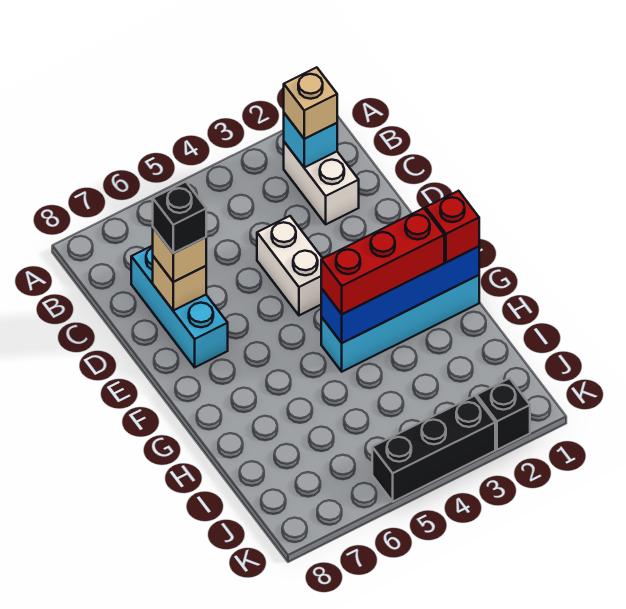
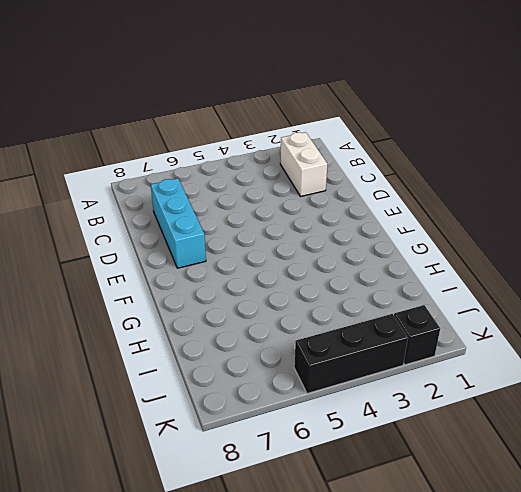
none -> white brick D4:E4 level 1
none -> cyan brick G1:G4 level 1
none -> cyan brick B2 level 2

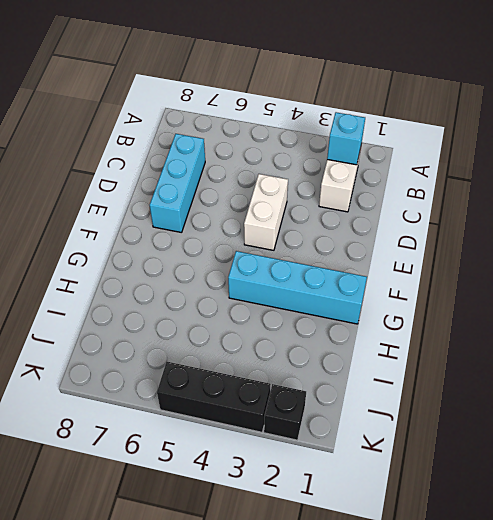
none -> tan brick D7 level 2
none -> blue brick G1:G4 level 2
none -> tan brick B2 level 3

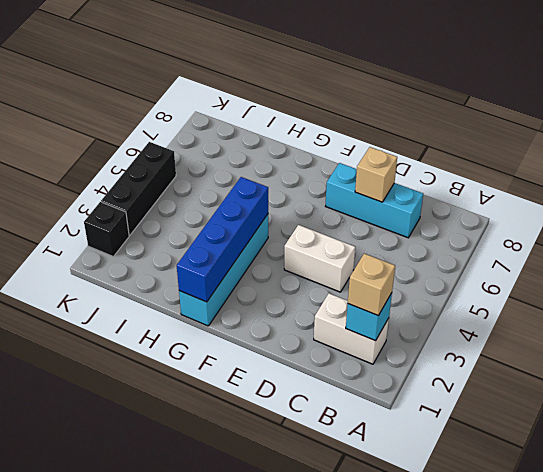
none -> tan brick D7 level 3
none -> red brick G1 level 3
none -> red brick G2:G4 level 3

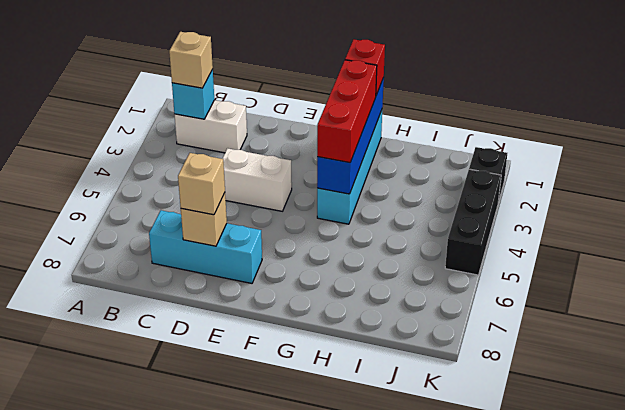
none -> black brick D7 level 4

